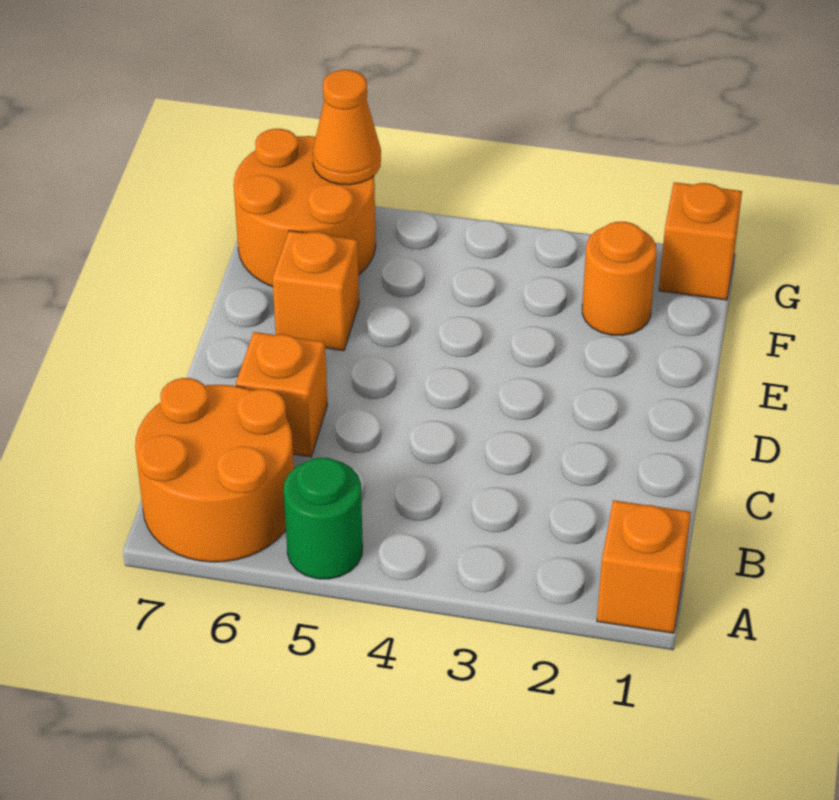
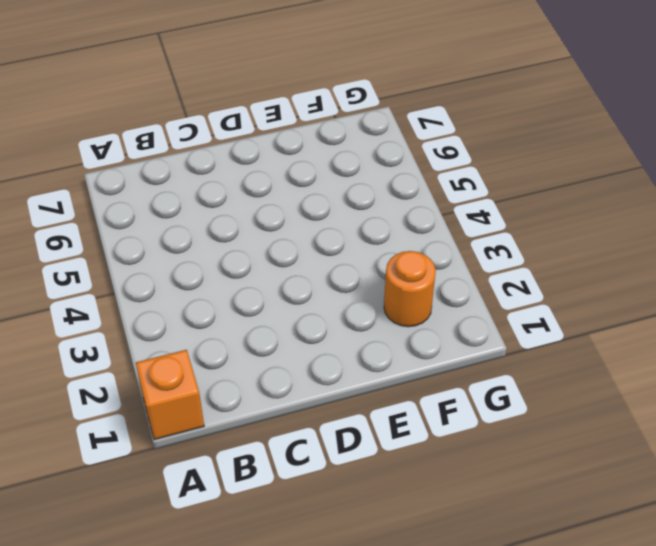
none -> green round brick A5 level 1
none -> orange round brick A6:B7 level 1

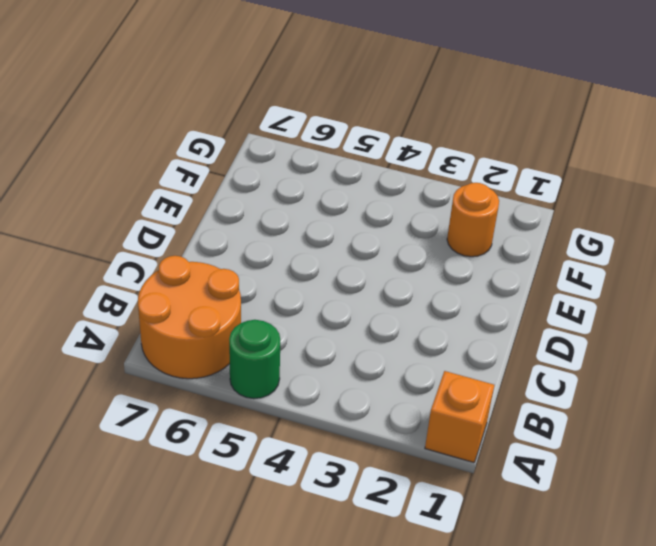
none -> orange brick C6 level 1
none -> orange brick E6 level 1

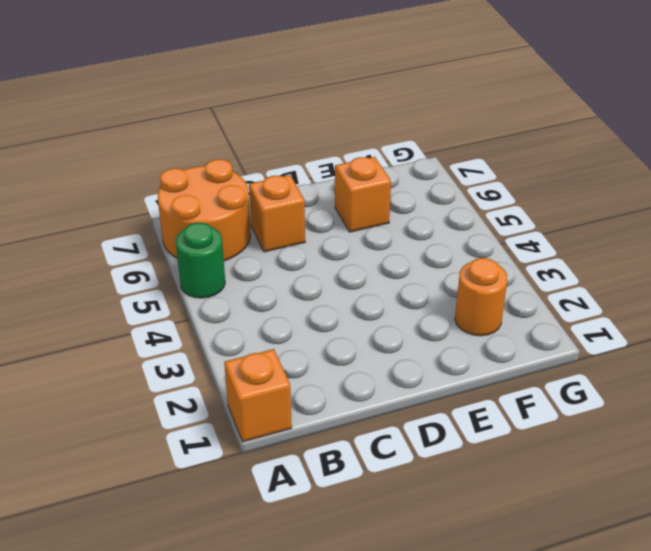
none -> orange round brick F6:G7 level 1
none -> orange brick G1 level 1

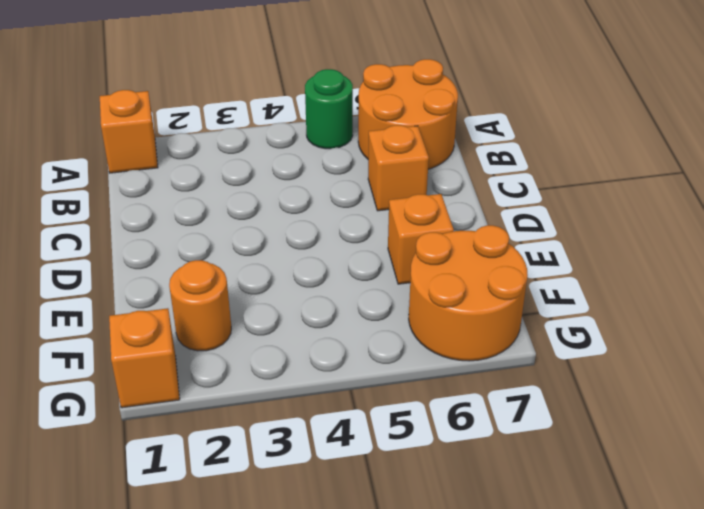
none -> orange cone G6 level 2

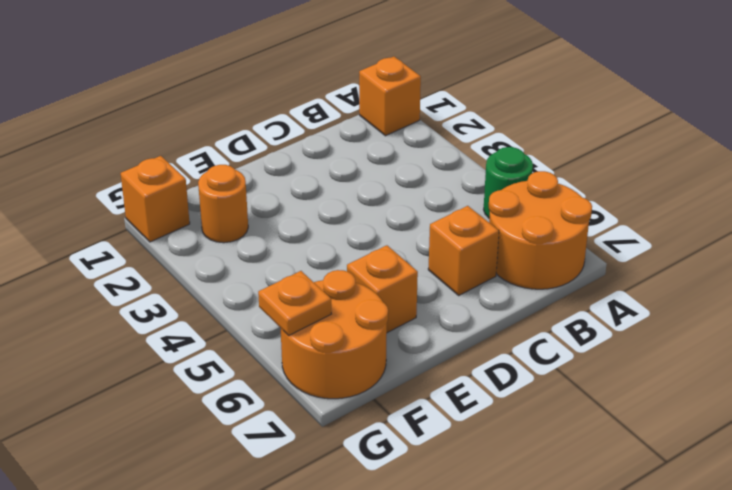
orange plate G6 level 2 -> orange cone G6 level 2

